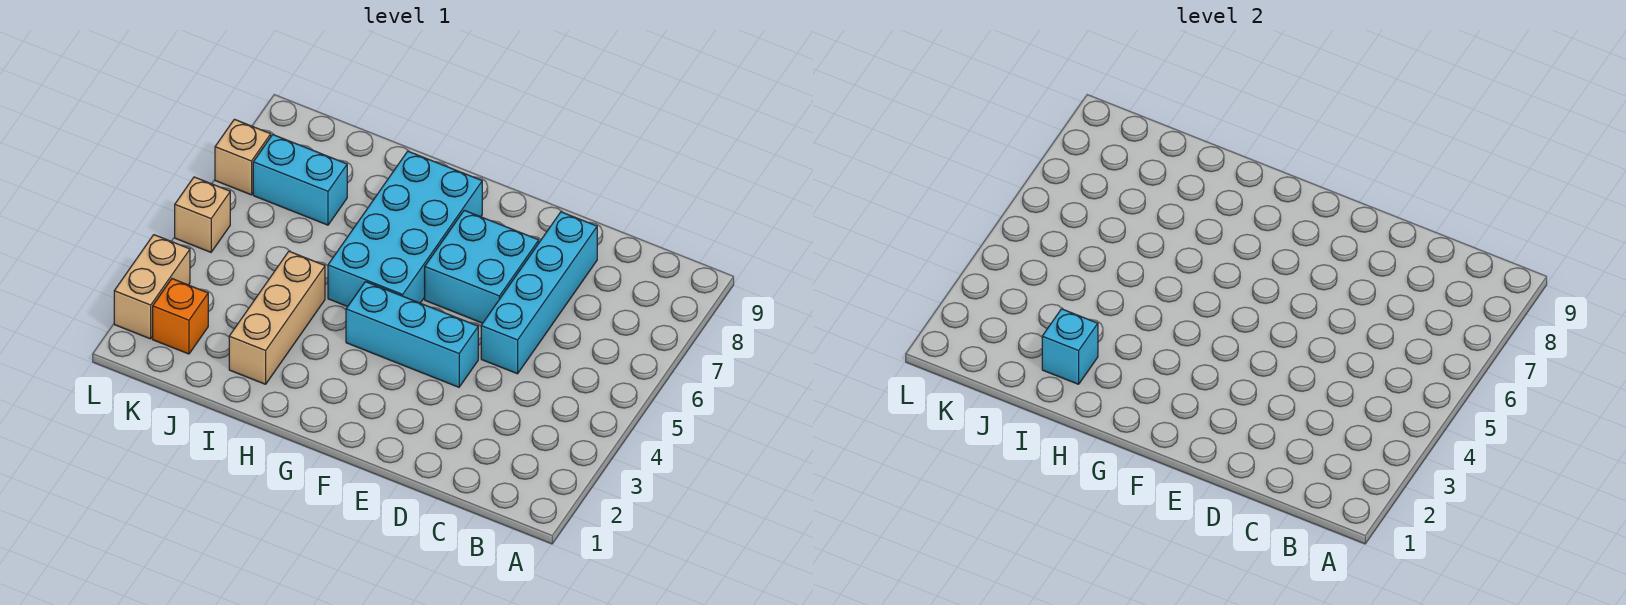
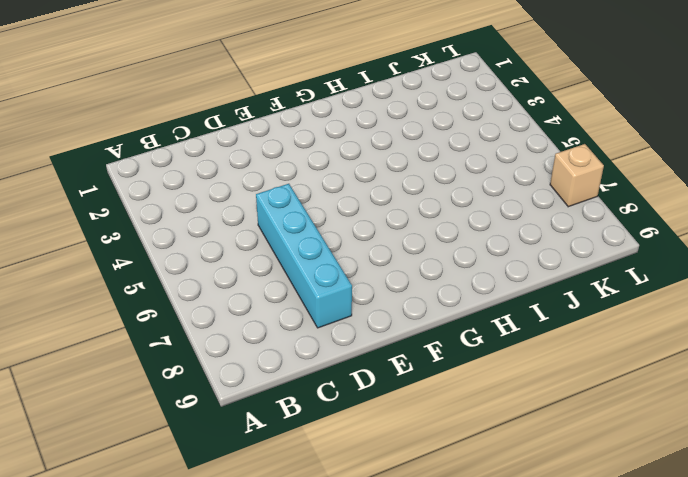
none -> cyan brick E4:G4 level 1
none -> cyan brick E6:F7 level 1

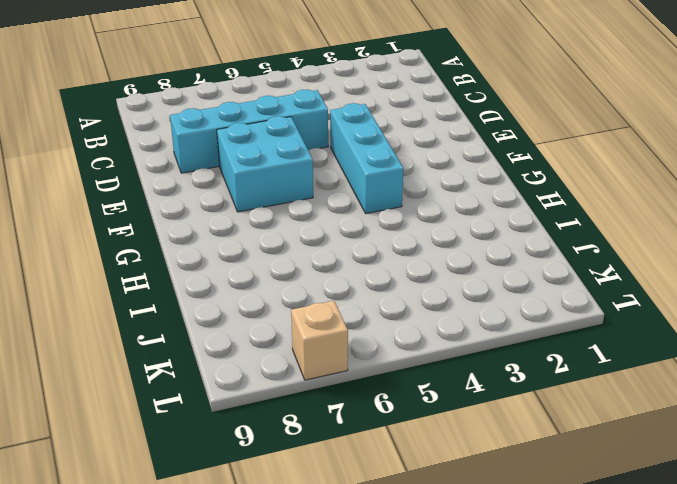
none -> cyan brick G5:H8 level 1
none -> tan brick I2:I4 level 1

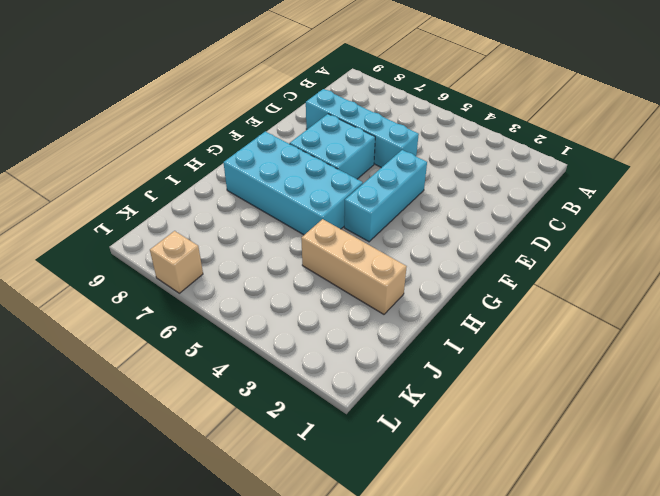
none -> cyan brick J7:K7 level 1
none -> orange brick K2 level 1

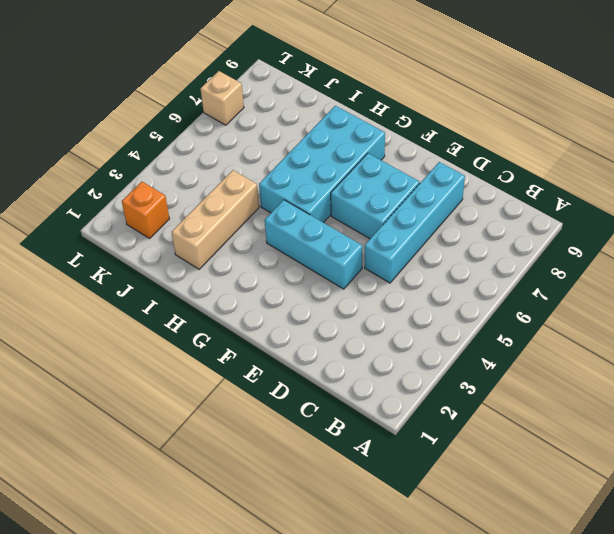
none -> cyan brick J7:K7 level 1
none -> tan brick L2:L3 level 1

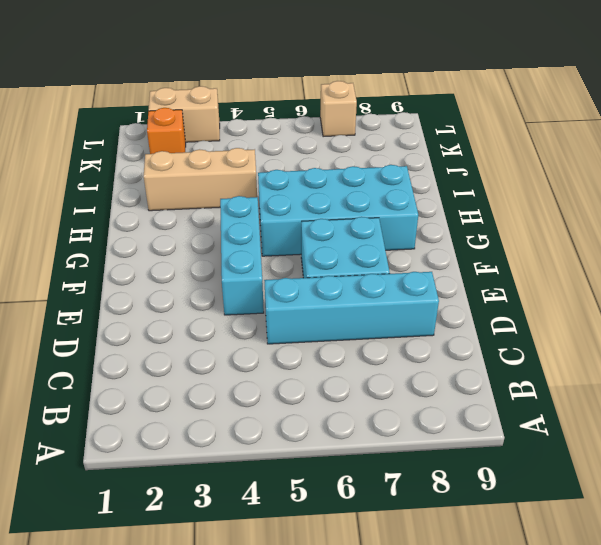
none -> cyan brick J7:K7 level 1
none -> tan brick L5 level 1

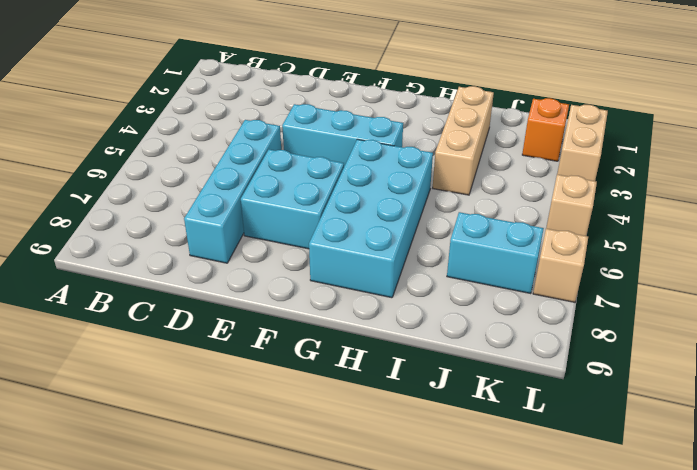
none -> cyan brick I2 level 2

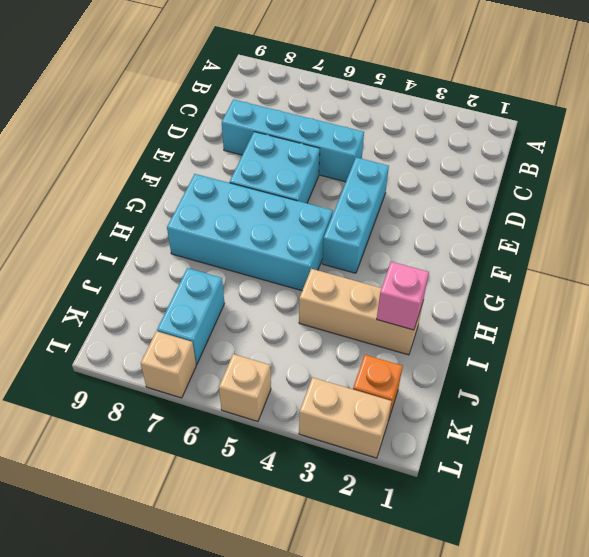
pink brick I2 level 2 -> cyan brick I2 level 2

